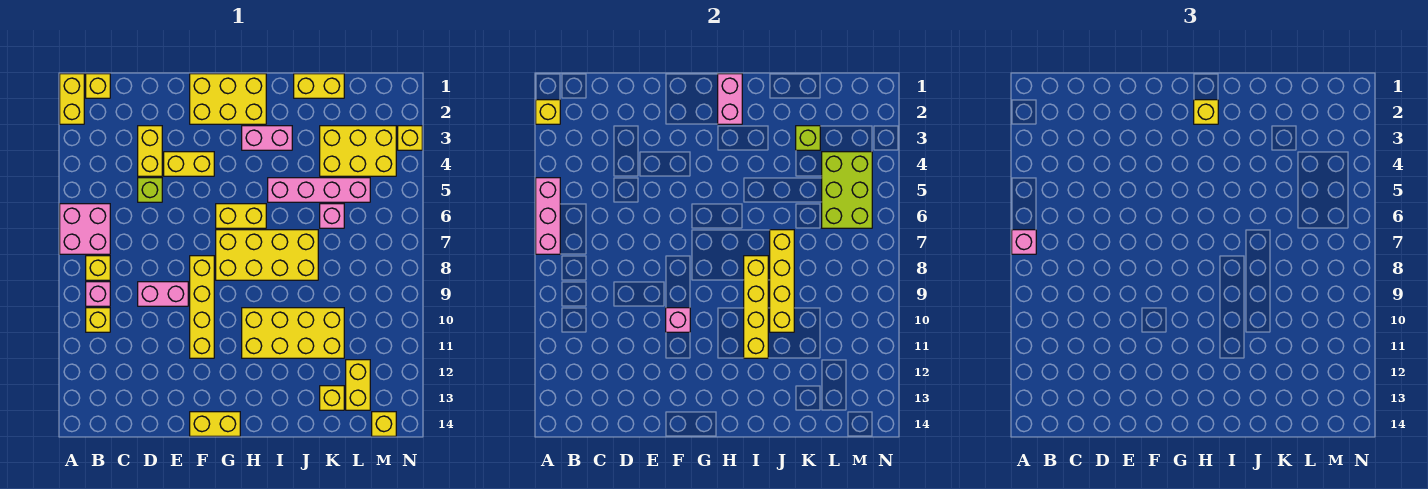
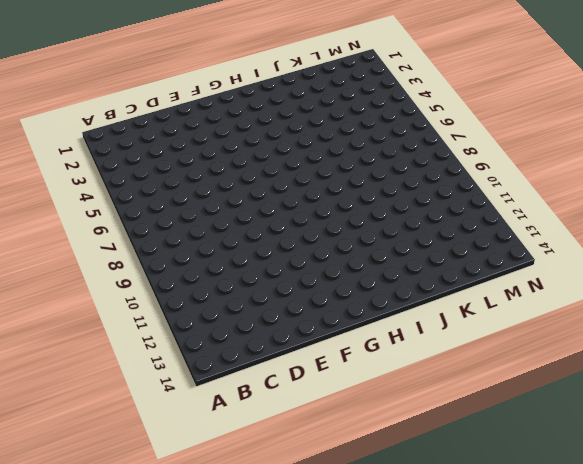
none -> yellow brick A1:A2 level 1
none -> pink brick A6:B7 level 1
none -> yellow brick B1 level 1
none -> yellow brick B8 level 1

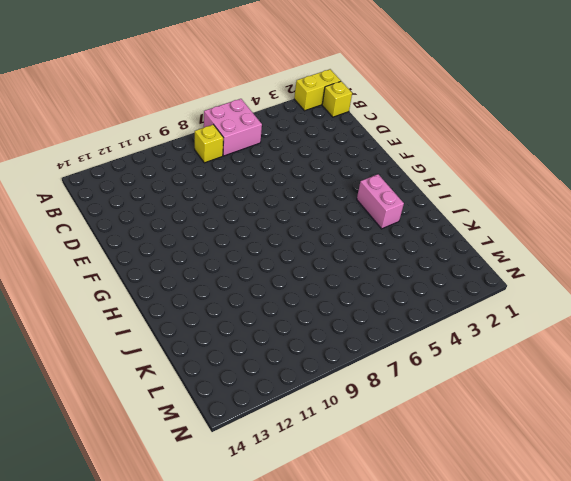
none -> pink brick B9 level 1
none -> yellow brick B10 level 1
none -> yellow brick D3:D4 level 1
none -> lime brick D5 level 1

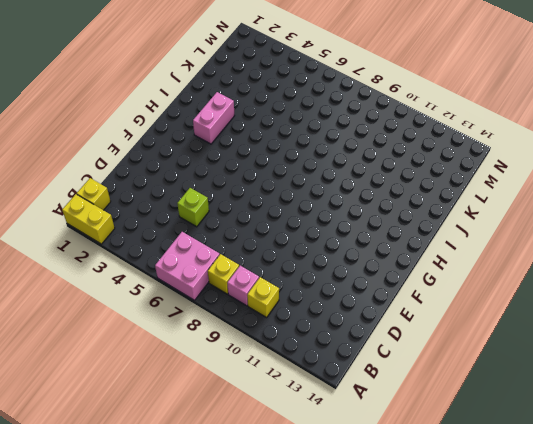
none -> yellow brick D3:D4 level 1
none -> pink brick D9:E9 level 1
none -> yellow brick E4:F4 level 1
none -> yellow brick F1:H2 level 1

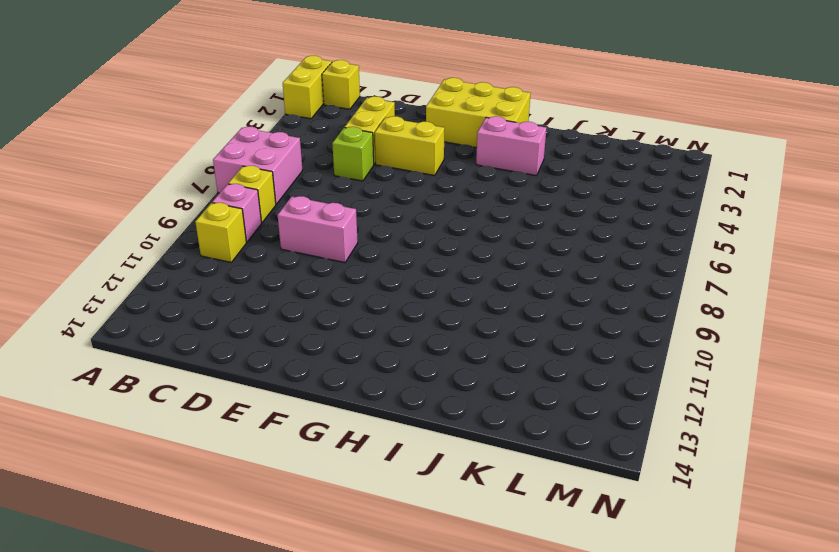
none -> yellow brick F8:F11 level 1
none -> yellow brick F14:G14 level 1
none -> yellow brick G6:H6 level 1
none -> yellow brick G7:J8 level 1

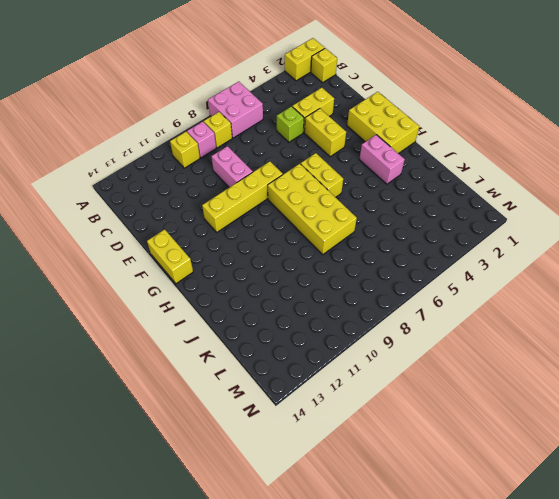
none -> yellow brick H10:K11 level 1
none -> pink brick I5:L5 level 1
none -> yellow brick J1:K1 level 1
none -> yellow brick K3:M4 level 1

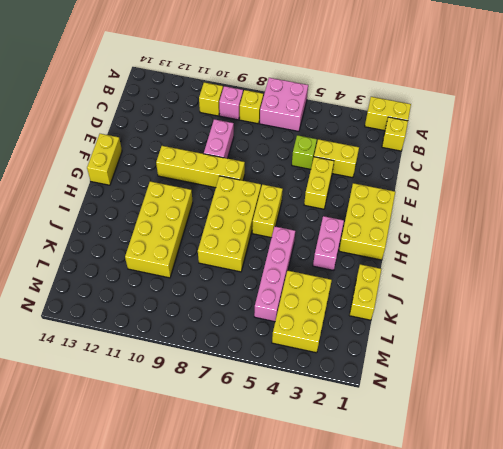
none -> pink brick K6 level 1
none -> yellow brick K13 level 1
none -> yellow brick L12:L13 level 1
none -> yellow brick M14 level 1

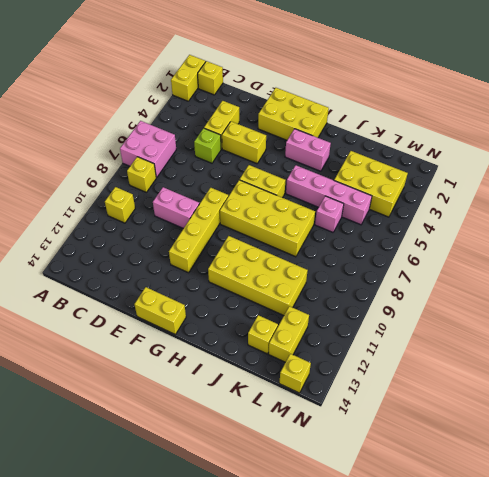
none -> pink brick B9 level 1
none -> yellow brick J1:K1 level 1
none -> yellow brick N3 level 1
none -> yellow brick A2 level 2

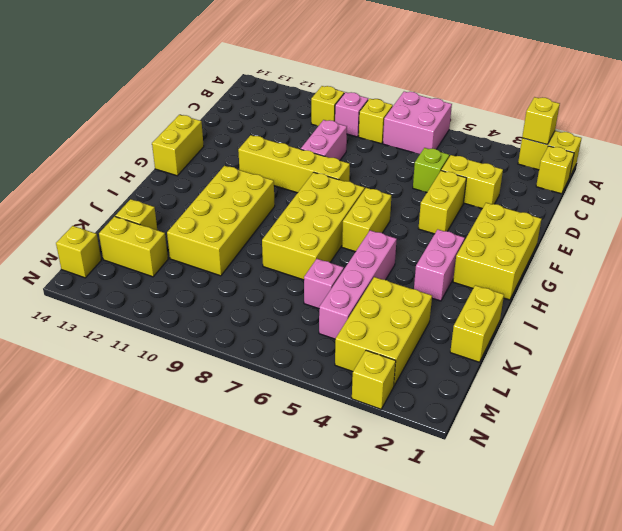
none -> pink brick A5:A7 level 2
none -> pink brick F10 level 2
none -> pink brick H1:H2 level 2
none -> yellow brick I8:I11 level 2

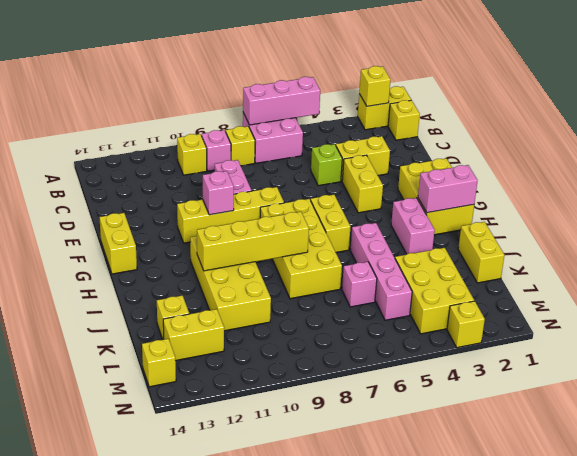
none -> yellow brick J7:J10 level 2
none -> lime brick K3 level 2
none -> lime brick L4:M6 level 2
none -> pink brick A7 level 3

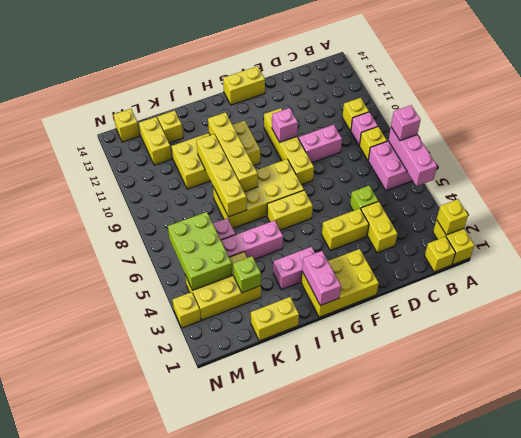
none -> yellow brick H2 level 3

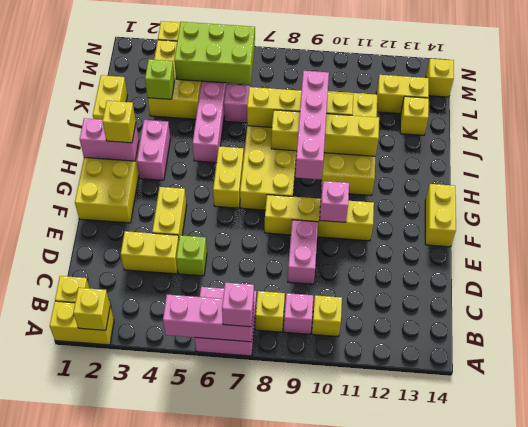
pink brick G9:J9 level 3 -> none

